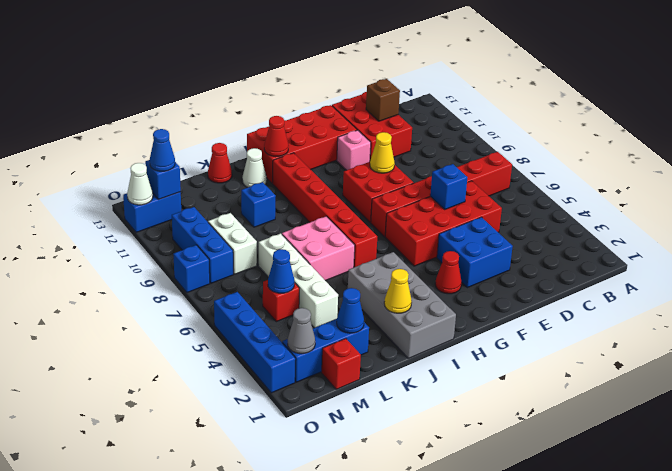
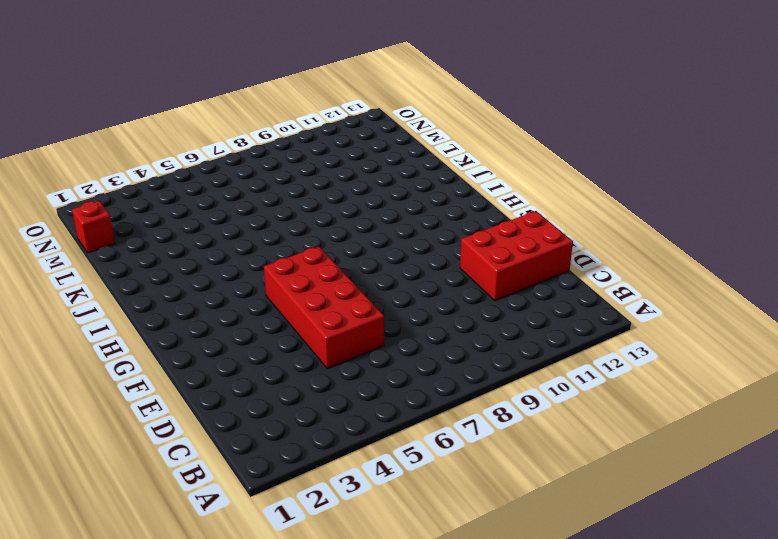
none -> red brick B7:G7 level 1
none -> blue brick E3:F4 level 1
none -> red brick F8:G9 level 1
none -> pink brick F11 level 1

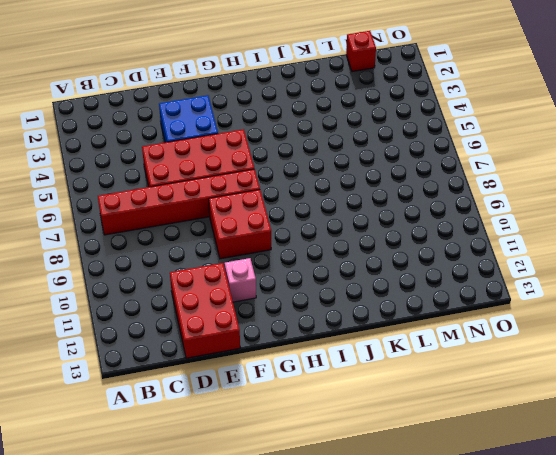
none -> red brick F12:I13 level 1
none -> red cone G3 level 1
none -> grey brick I1:J4 level 1
none -> red brick I6:I11 level 1

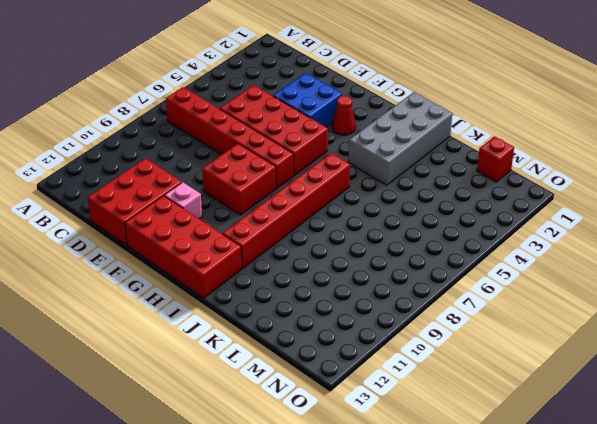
none -> pink brick J6:K7 level 1
none -> white cone J12 level 1
none -> blue brick K10 level 1
none -> red cone K13 level 1

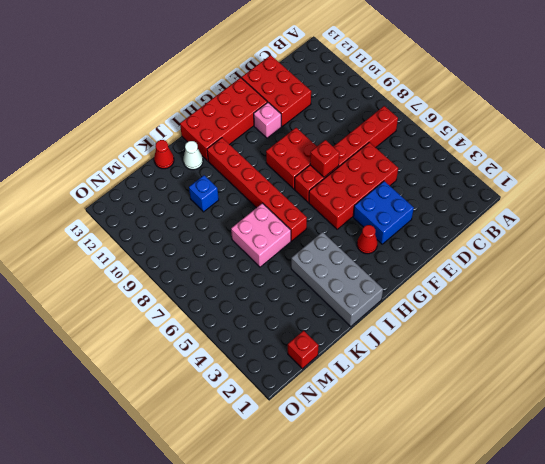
red brick F7 level 2 -> red brick M5 level 1
none -> blue brick L2:N2 level 1
none -> white brick L4:L7 level 1
none -> white brick M8:M9 level 1
none -> blue brick N8:N10 level 1

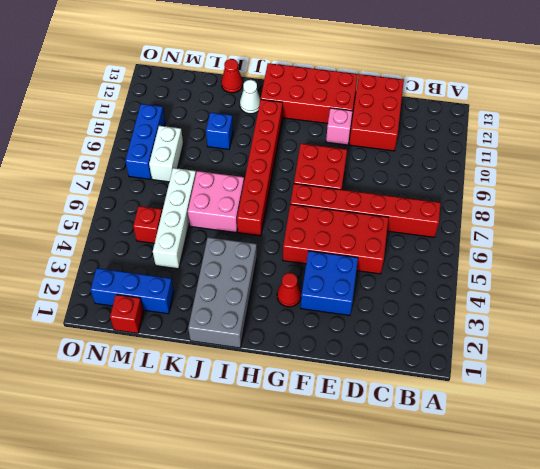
none -> blue brick N12:O12 level 1
none -> blue brick O2:O5 level 1
none -> blue brick O8 level 1
none -> brown brick D12 level 2

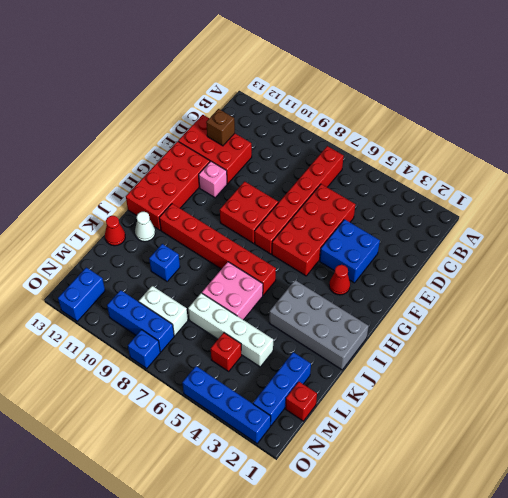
none -> blue brick E6 level 2
none -> yellow cone F9 level 2
none -> red cone I12 level 2
none -> yellow cone J2 level 2

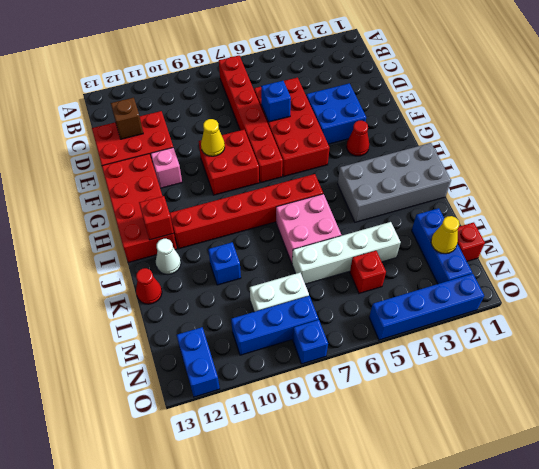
red brick I12 level 2 -> red cone I12 level 2
yellow cone M2 level 2 -> yellow cone J2 level 2
none -> blue cone L2 level 2
none -> blue cone M5 level 2
none -> grey cone N2 level 2
none -> blue brick N12 level 2

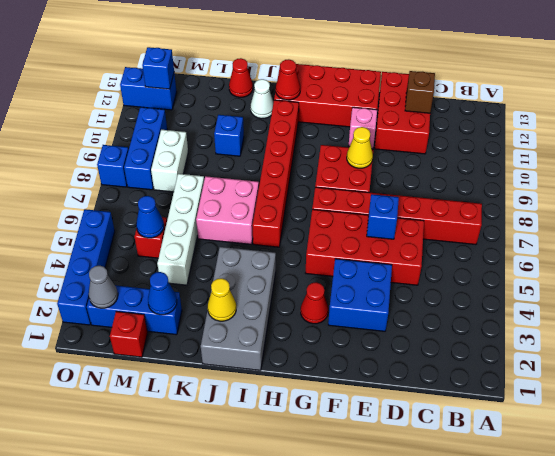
none -> white cone O12 level 2
none -> blue cone N12 level 3

